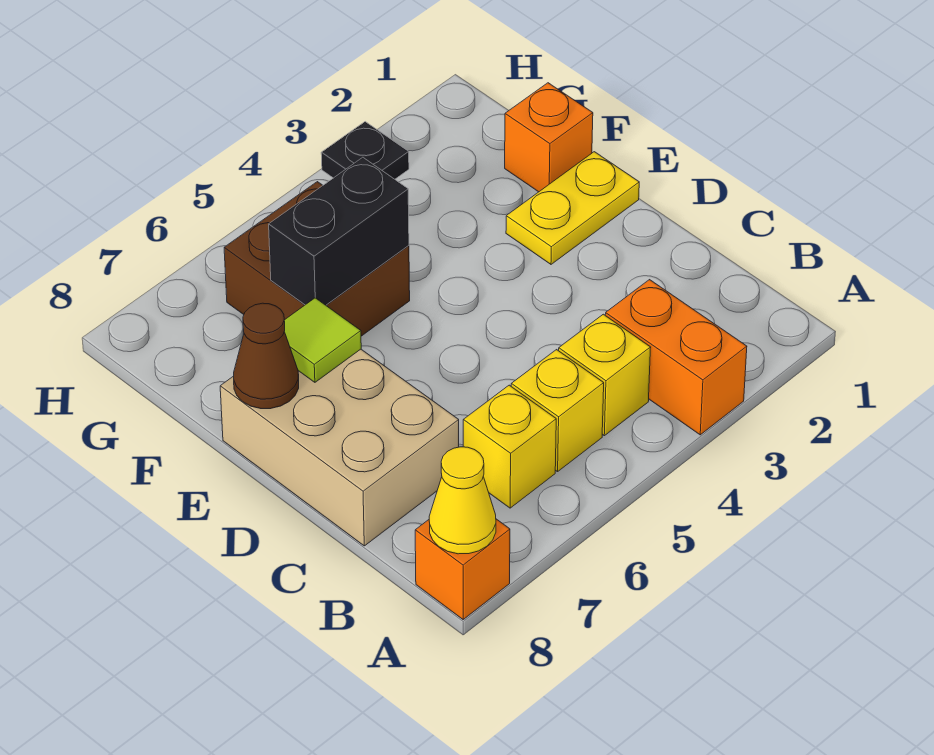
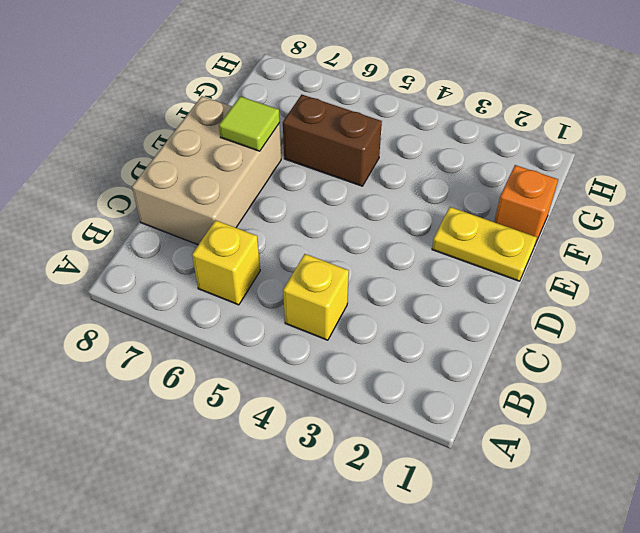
brown brick F5:F6 level 1 -> brown brick F5:G6 level 1
none -> orange brick A3:B3 level 1
none -> orange brick A8 level 1
none -> yellow brick B5 level 1

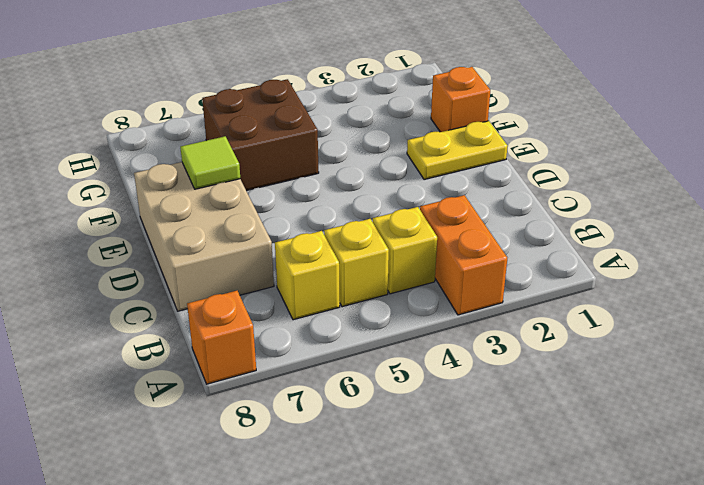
none -> black plate H3 level 1
none -> yellow cone A8 level 2
none -> brown cone E8 level 2

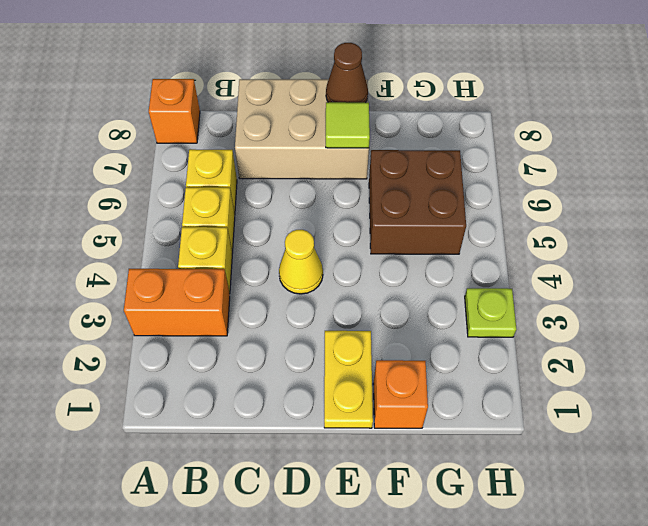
yellow cone D4 level 1 -> yellow cone A8 level 2
lime plate H3 level 1 -> black plate H3 level 1
none -> black brick F5:F6 level 2

